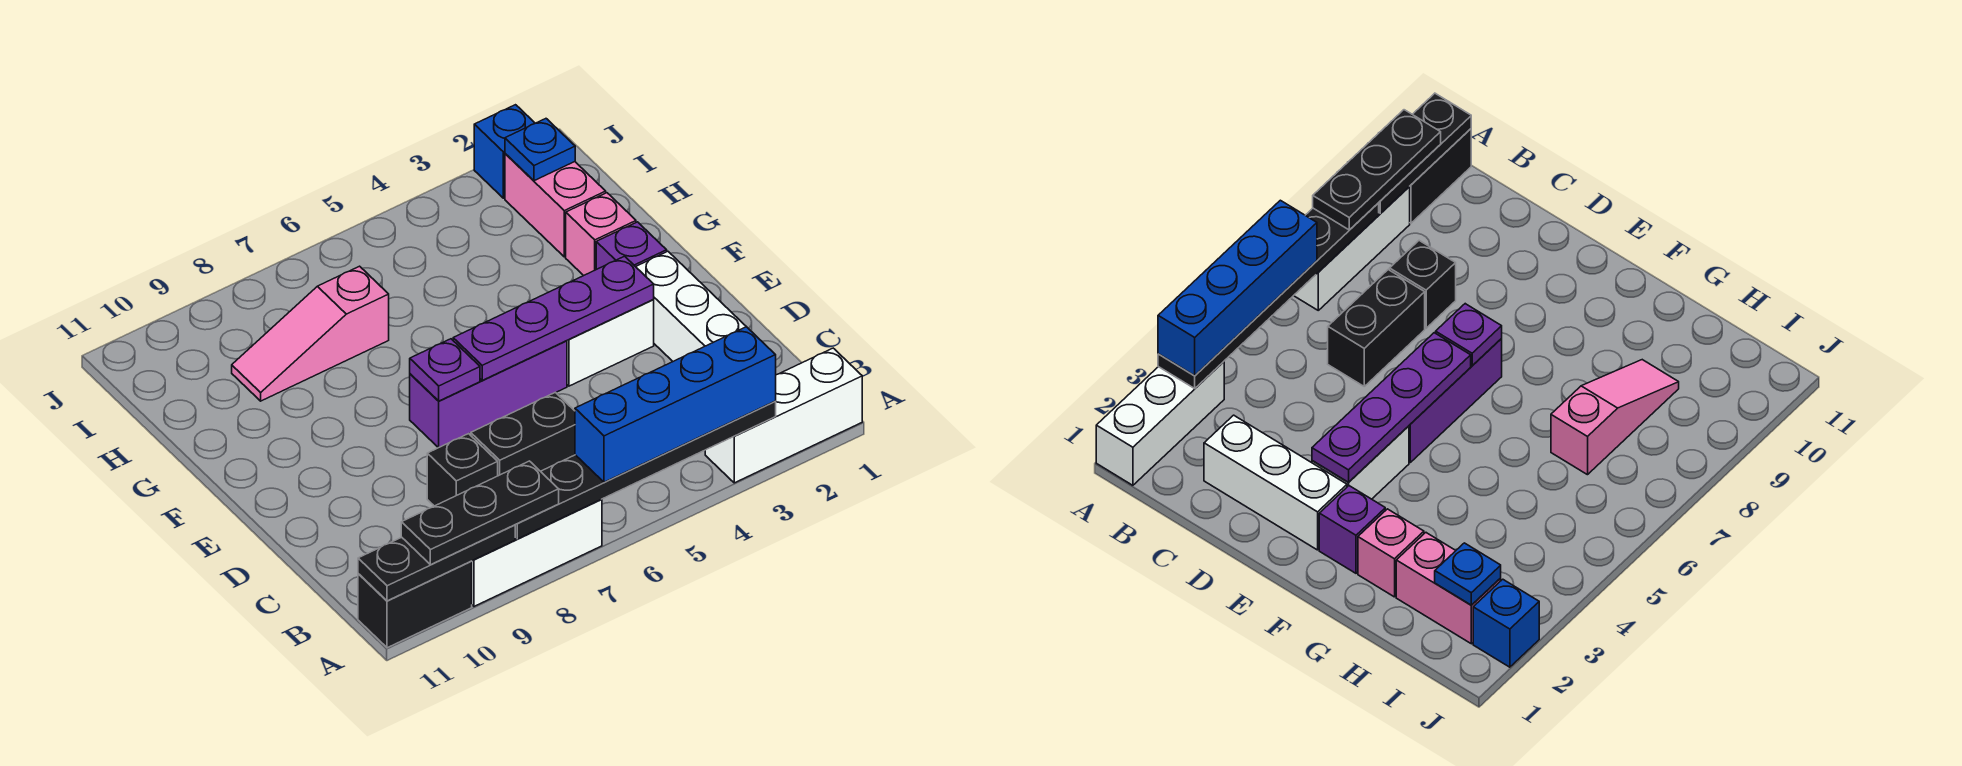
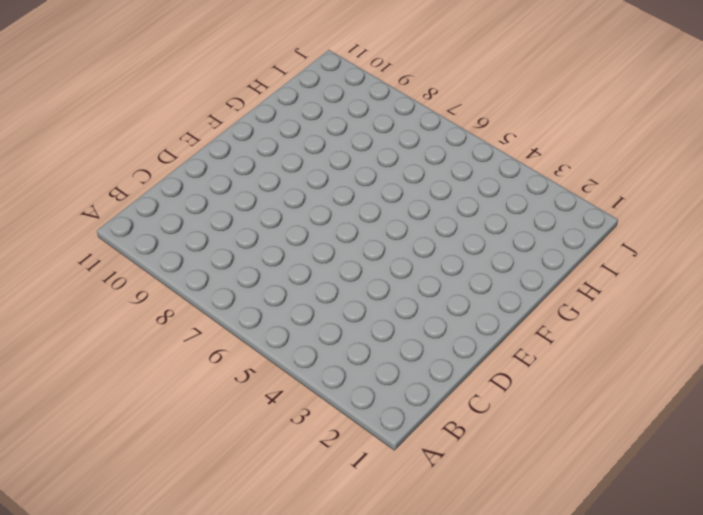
none -> white brick A1:A3 level 1
none -> white brick A7:A9 level 1
none -> black brick A10:A11 level 1

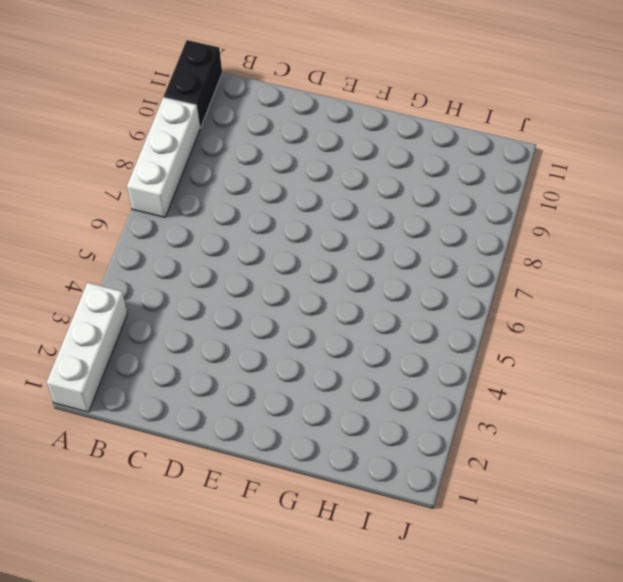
none -> white brick C2:E2 level 1
none -> black brick C6:C7 level 1
none -> black brick C8 level 1

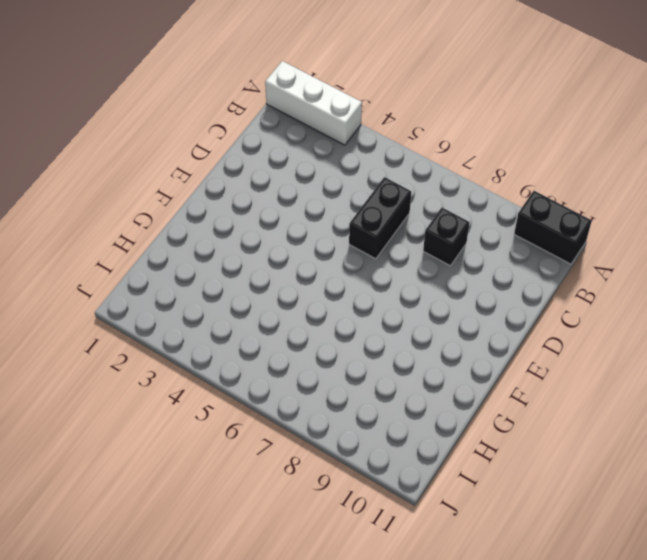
black brick C6:D6 level 1 -> black brick C6:C7 level 1
none -> white brick A7:A9 level 1
none -> white brick C2:E2 level 1
none -> white brick E3:E4 level 1

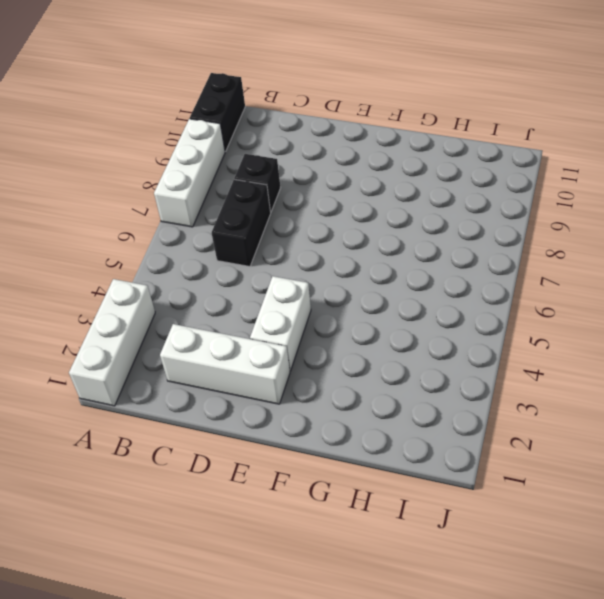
none -> purple brick E5:E7 level 1
none -> purple brick F2 level 1
none -> pink brick G2 level 1

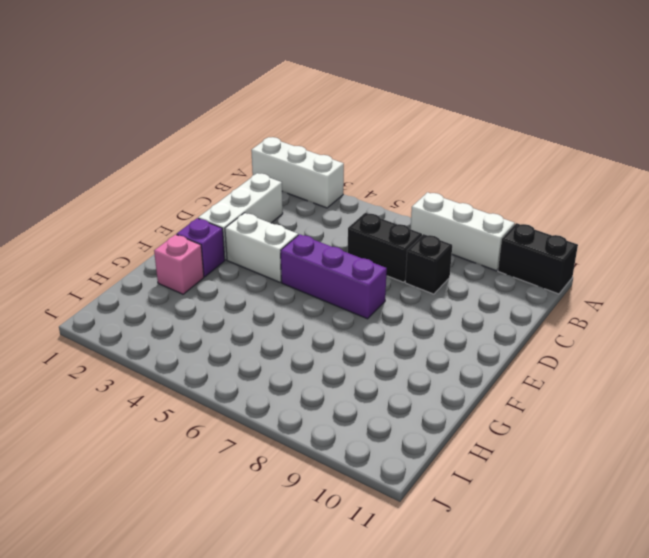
none -> pink brick H2:I2 level 1
none -> pink slope H7:H9 level 1 top 7
none -> blue brick J2 level 1

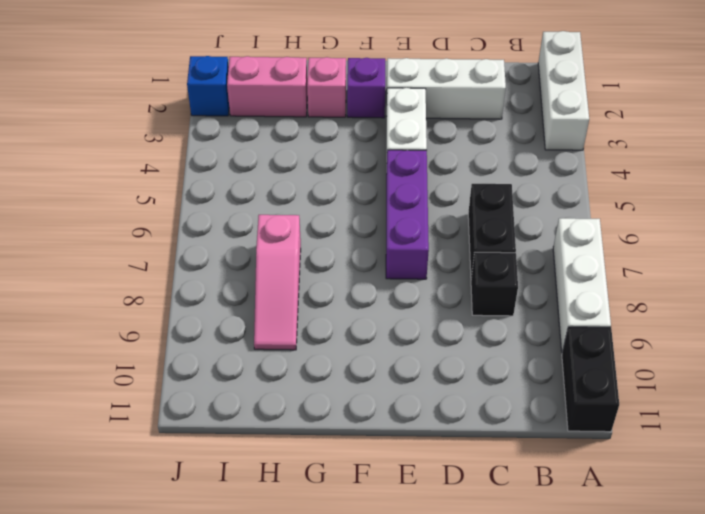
none -> black plate A3:A8 level 2
none -> black plate A9:A11 level 2
none -> purple plate E3:E6 level 2

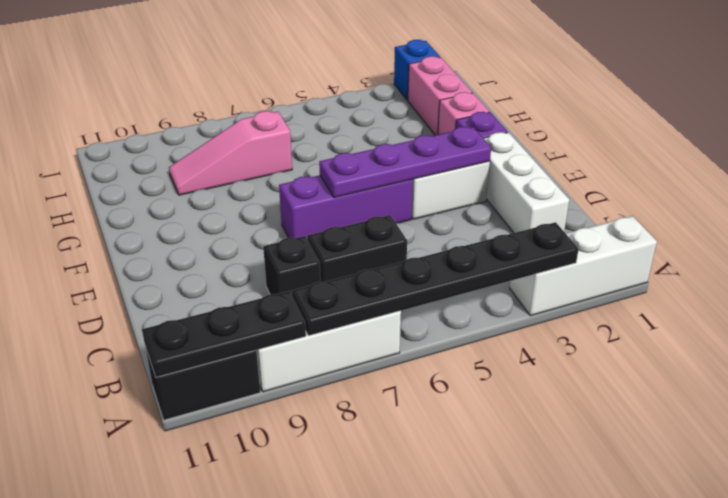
none -> purple plate E7 level 2
none -> blue plate I2 level 2
none -> blue brick A3:A6 level 3

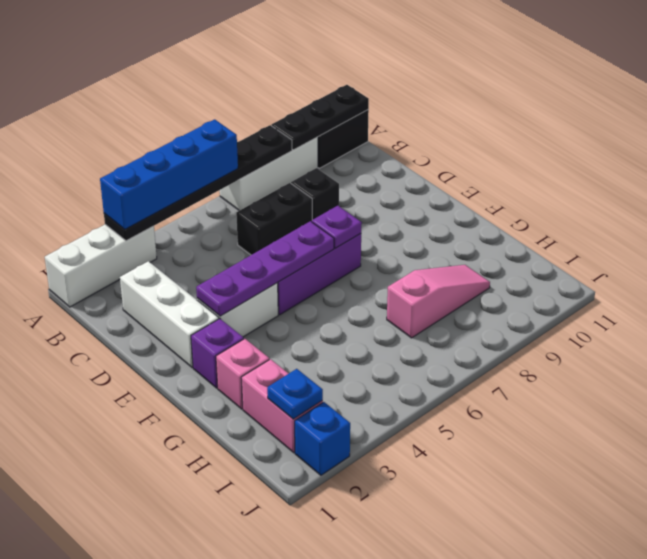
none -> black plate A8:A10 level 3

